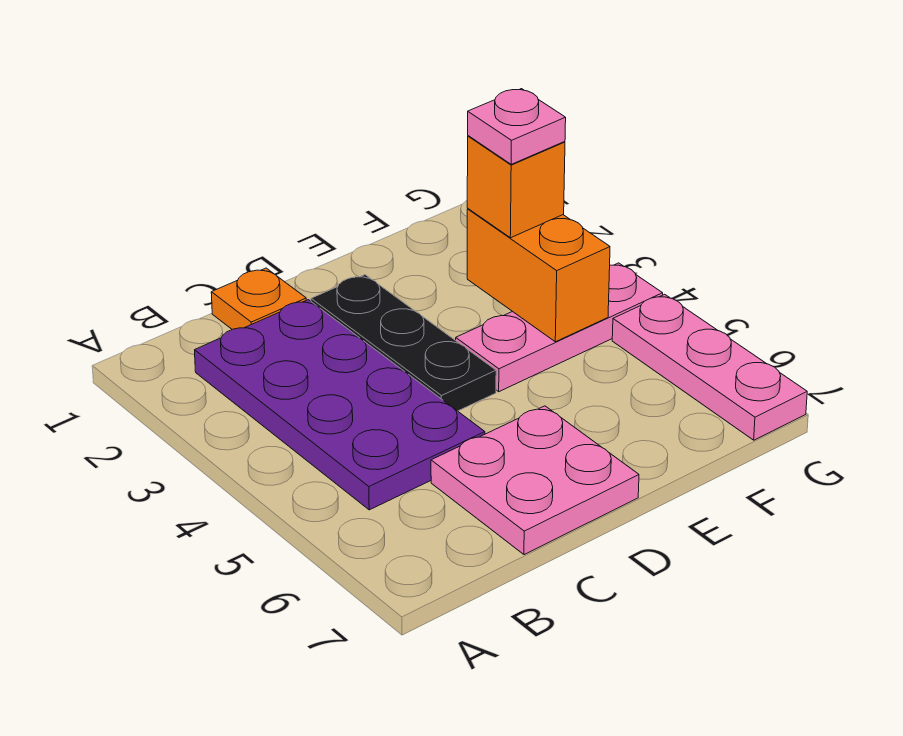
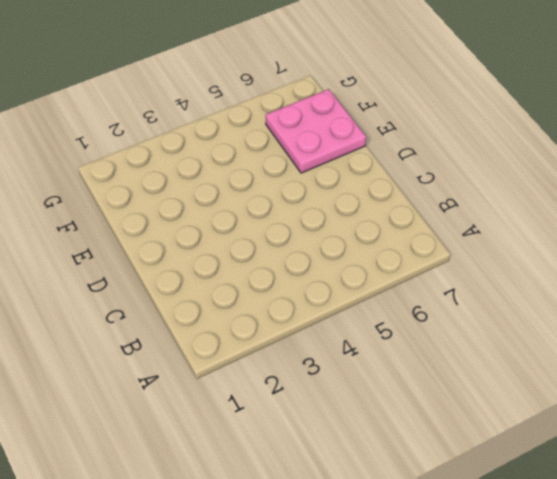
pink plate E6:F7 level 1 -> pink plate C6:D7 level 1
none -> purple plate B2:C5 level 1
none -> orange plate C1 level 1

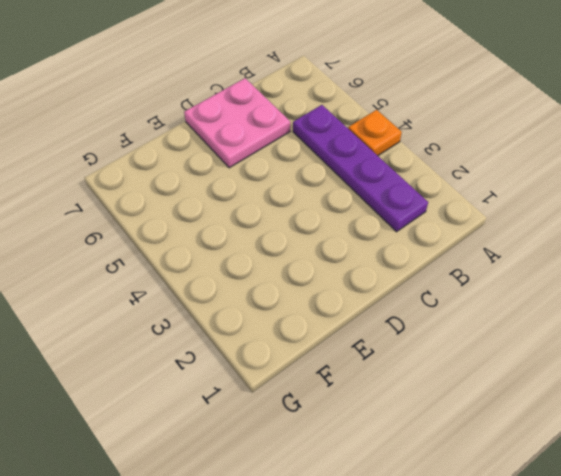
orange plate A4 level 1 -> orange plate C1 level 1
purple plate B2:B5 level 1 -> purple plate B2:C5 level 1
none -> black plate D2:D4 level 1
none -> pink plate E4:G4 level 1

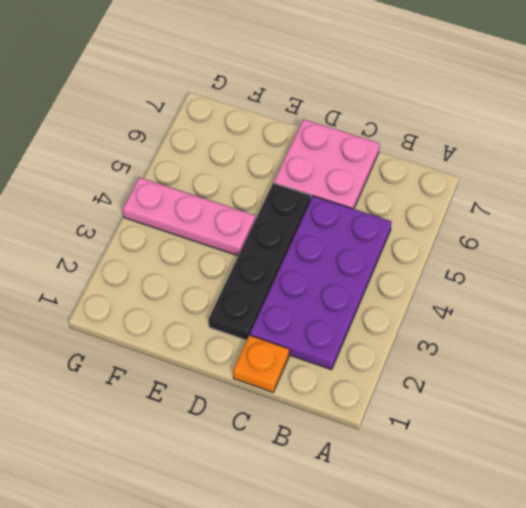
black plate D2:D5 level 1 -> black plate D2:D4 level 1
none -> pink plate G5:G7 level 1
none -> orange brick F3:F4 level 2

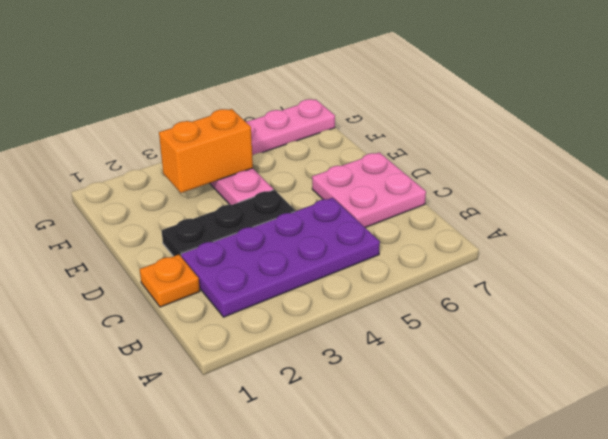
none -> orange brick F3 level 3
none -> pink plate F3 level 4

